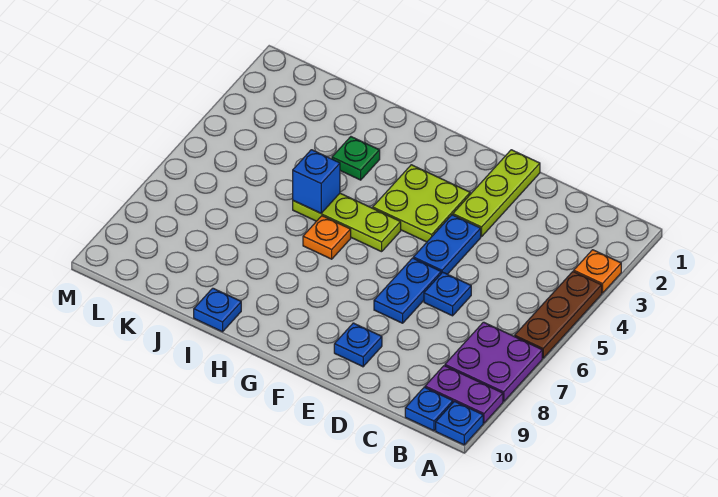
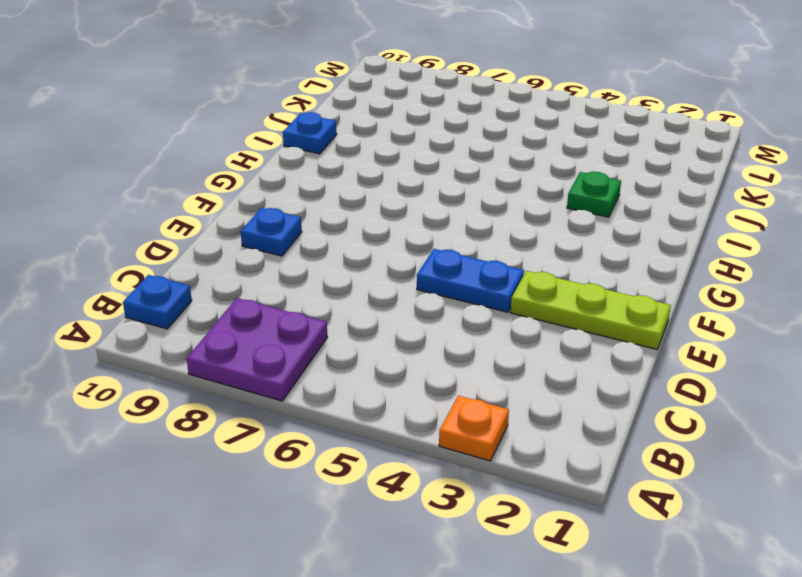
none -> brown plate A4:A6 level 1
none -> purple plate A9:B9 level 1
none -> blue plate A10 level 1

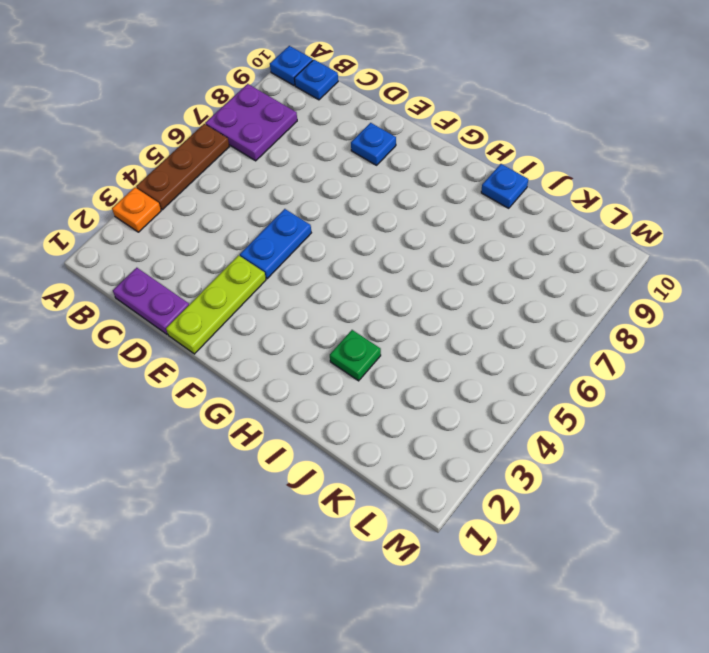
purple plate C1:D1 level 1 -> purple plate A9:B9 level 1
none -> blue plate D6 level 1
none -> blue plate E6:E7 level 1
none -> lime plate F3:G4 level 1

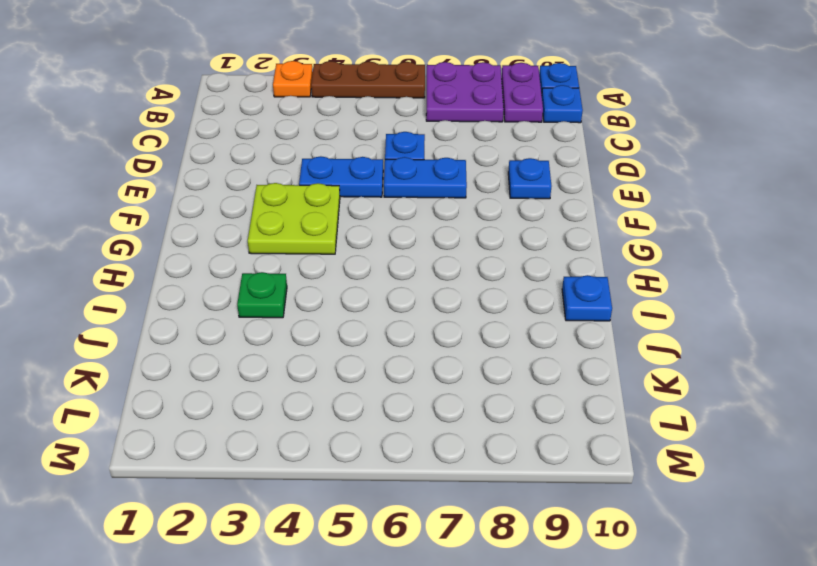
none -> lime plate E1:E3 level 1
none -> lime plate G5:I5 level 1
none -> orange plate H6 level 1

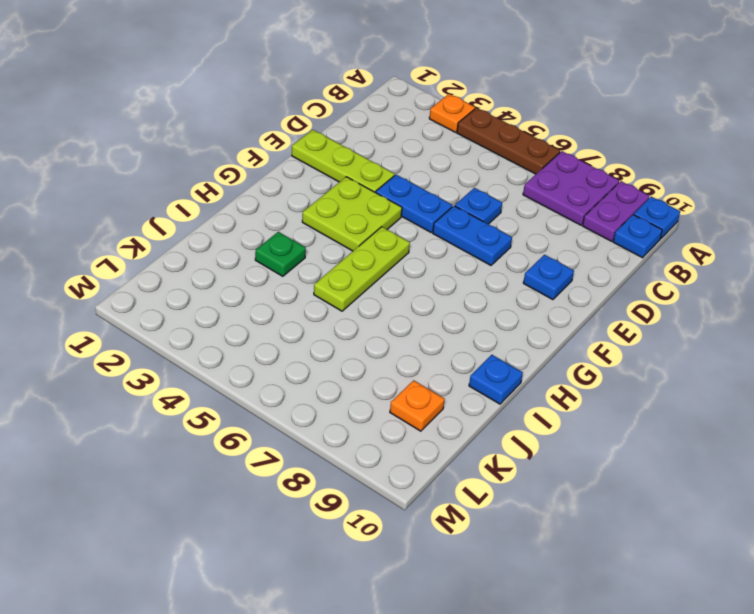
orange plate K9 level 1 -> orange plate H6 level 1
none -> blue brick I5 level 2

